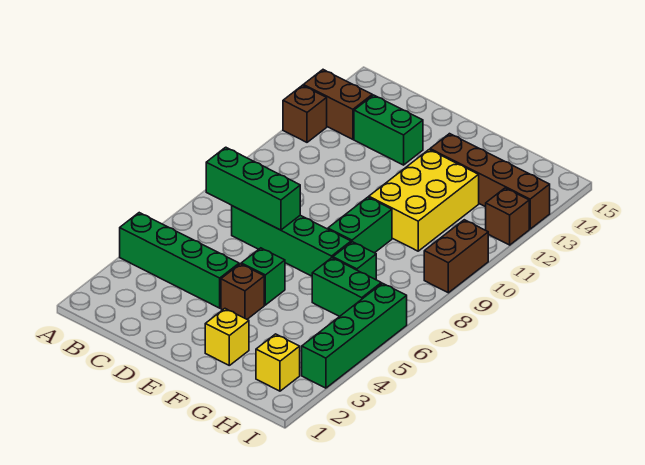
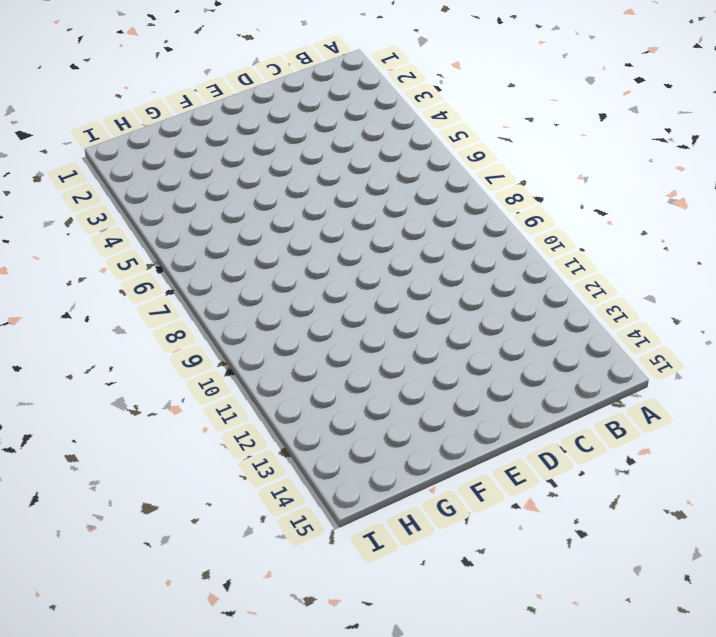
none -> green brick A4:D4 level 1
none -> brown brick A12 level 1
none -> brown brick A13:B13 level 1

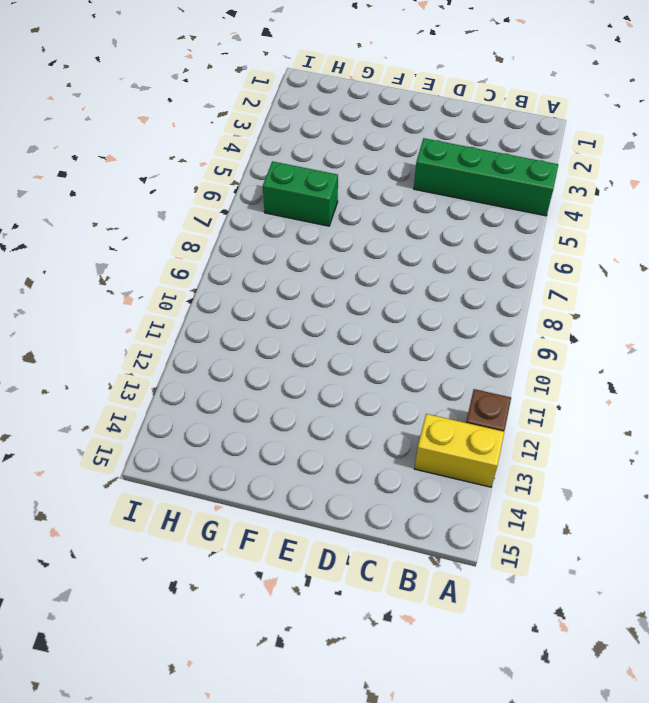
yellow brick A13:B13 level 1 -> brown brick A13:B13 level 1
none -> green brick C7:F7 level 1
none -> green brick C13:D13 level 1
none -> brown brick E4 level 1

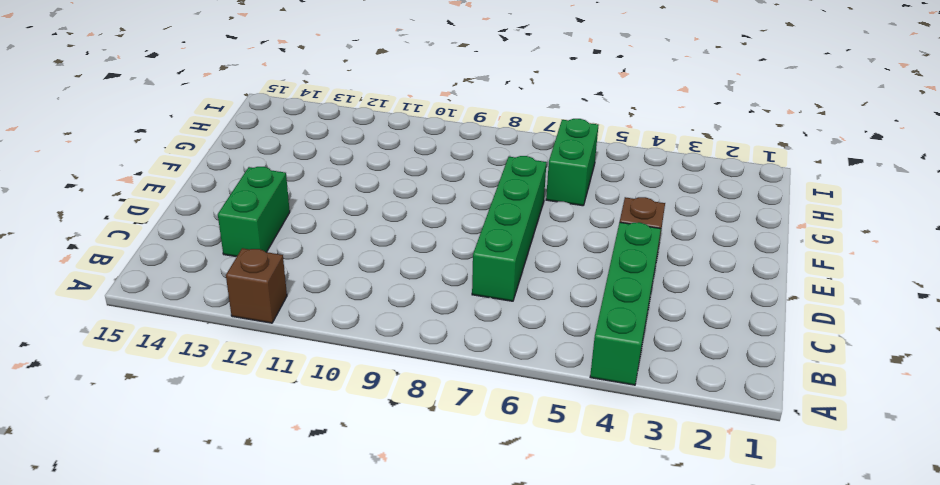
none -> brown brick A13:B13 level 1
none -> green brick E5 level 1
none -> yellow brick F2 level 1

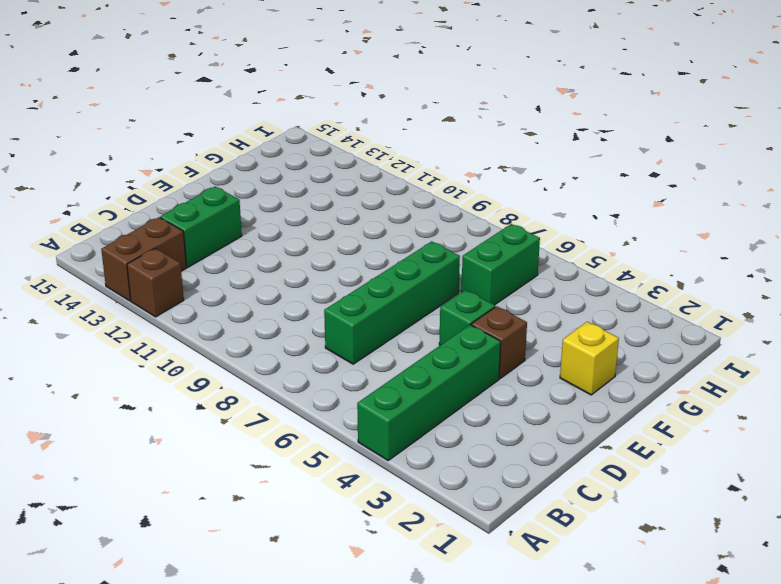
none -> green brick F8:F9 level 1
none -> yellow brick F10:G12 level 1
none -> brown brick F13:I13 level 1

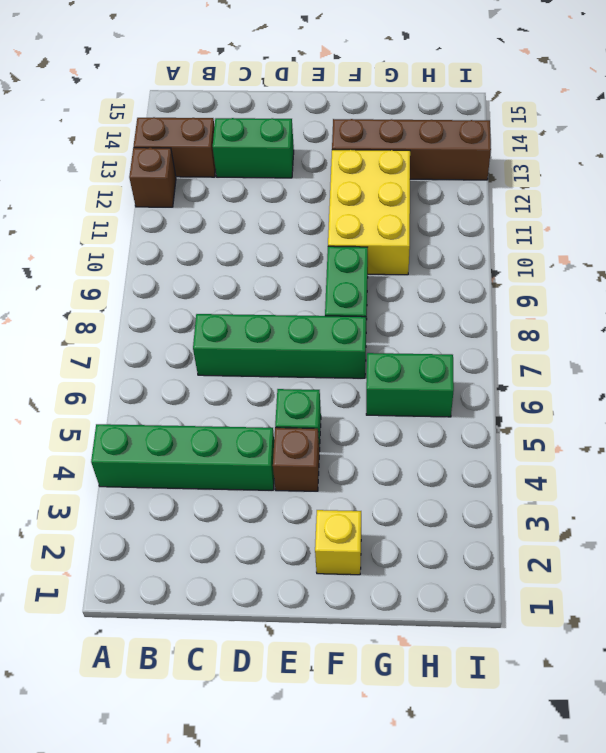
none -> green brick G7 level 1
none -> yellow brick H2 level 1
none -> green brick I3:I6 level 1

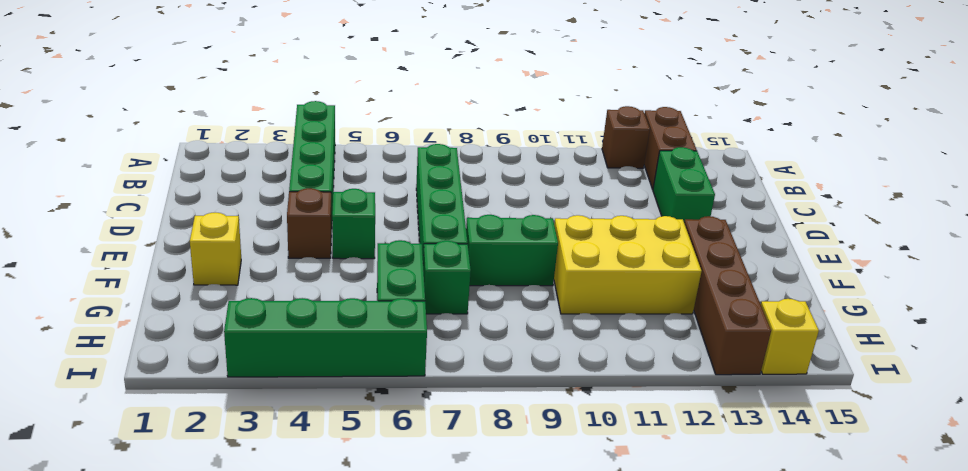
yellow brick I14 level 1 -> yellow brick H2 level 1
none -> brown brick I9:I10 level 1
none -> brown brick I12 level 1
none -> green brick B7:D7 level 2

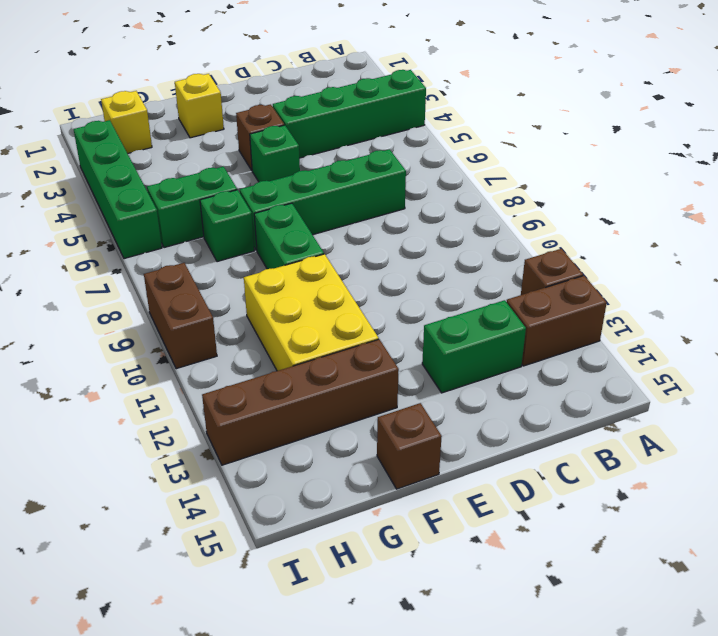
brown brick F15 level 1 -> brown brick I12 level 1
none -> green brick B7:D7 level 2

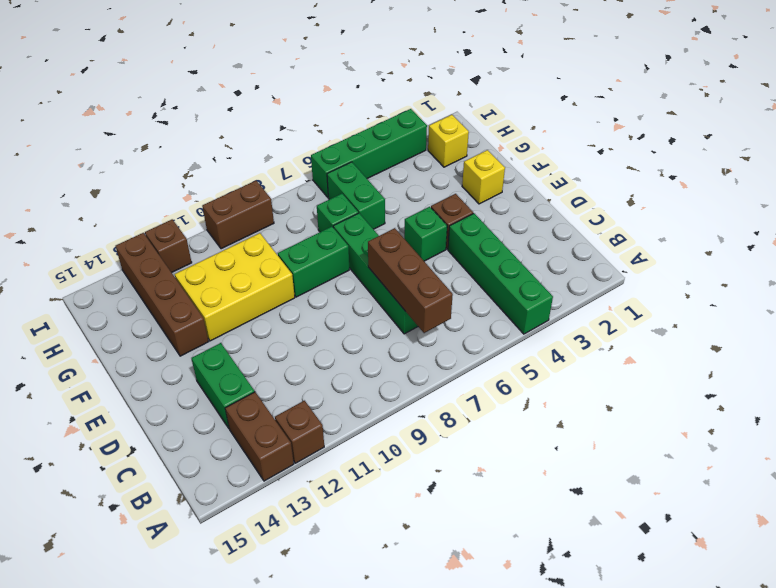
brown brick B7:D7 level 2 -> green brick B7:D7 level 2

